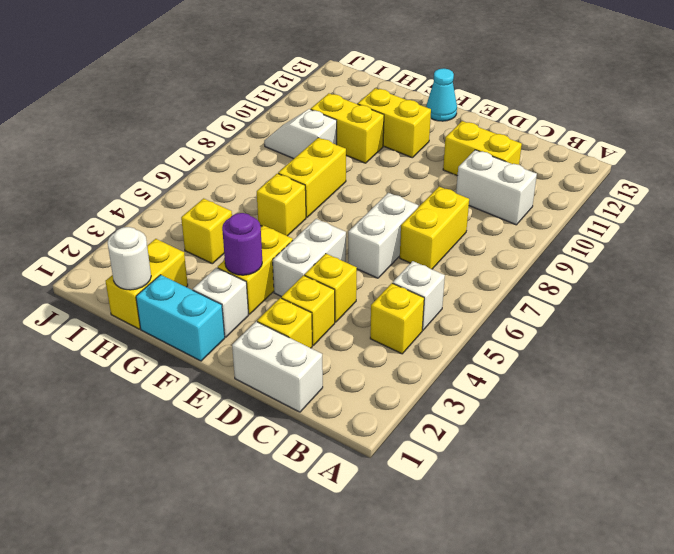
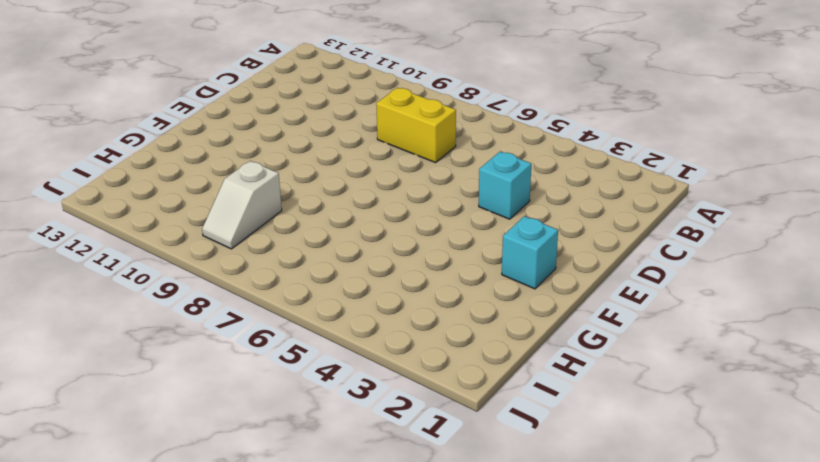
cyan brick D4 level 1 -> yellow brick D4 level 1
cyan brick F2 level 1 -> white brick F2 level 1
none -> yellow brick B4 level 1
none -> white brick B5 level 1
none -> white brick B10:C10 level 1

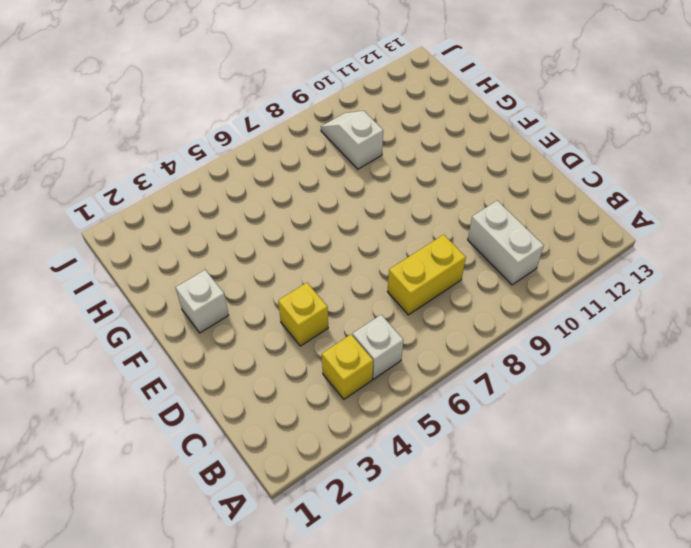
none -> white brick C1:D1 level 1
none -> yellow brick C11:D11 level 1
none -> yellow brick D2 level 1

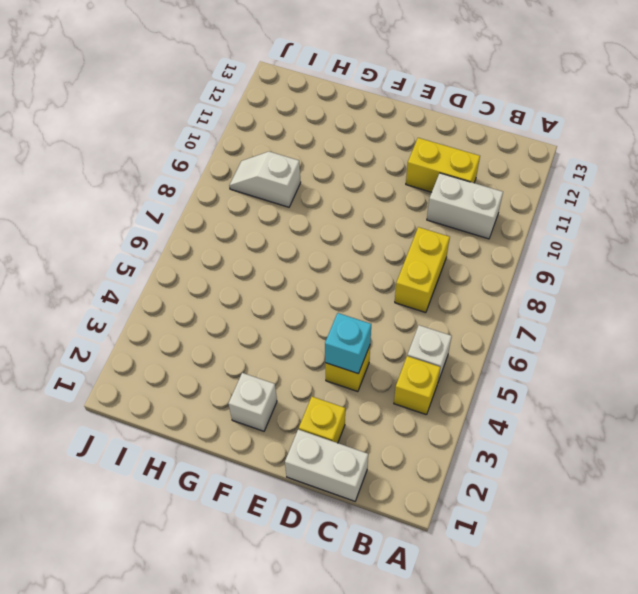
cyan brick D4 level 2 -> none
none -> yellow brick D3 level 1
none -> white brick D6:D7 level 1
none -> white brick E4:E5 level 1

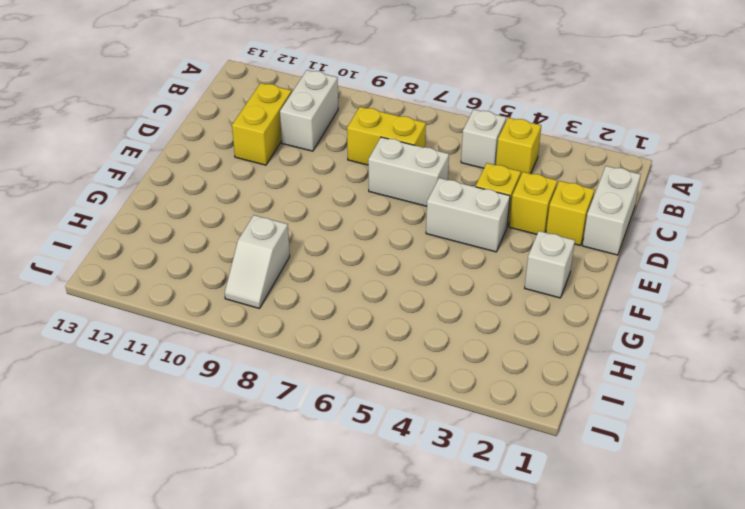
none -> cyan brick F1:G1 level 1
none -> yellow brick F3:F4 level 1
none -> yellow brick F11:G11 level 1

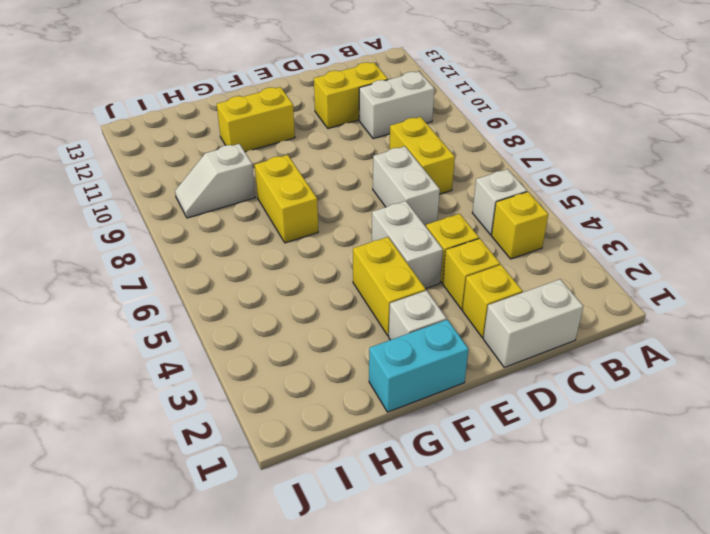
none -> cyan cone F13 level 1
none -> yellow brick G6 level 1
none -> yellow brick G10:H10 level 1

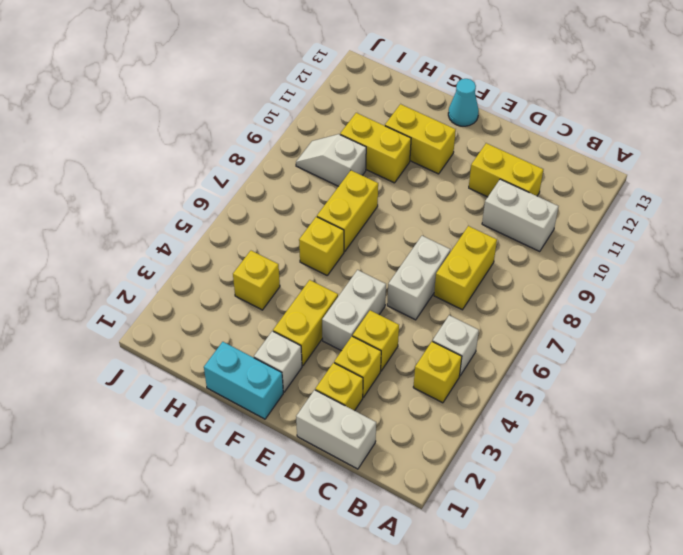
none -> yellow brick H1:H2 level 1
none -> purple round brick F3 level 2
none -> white round brick H1 level 2

